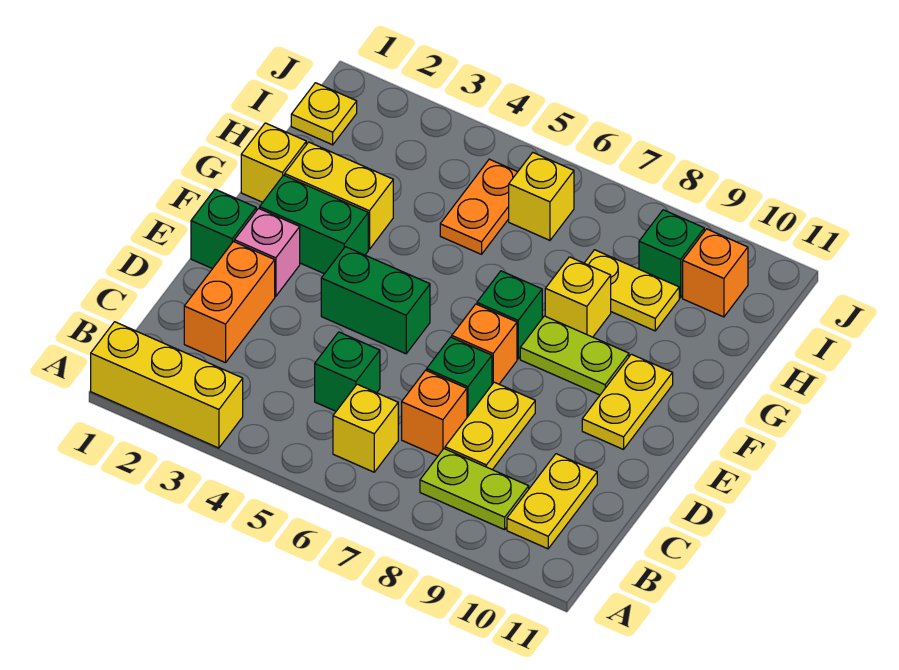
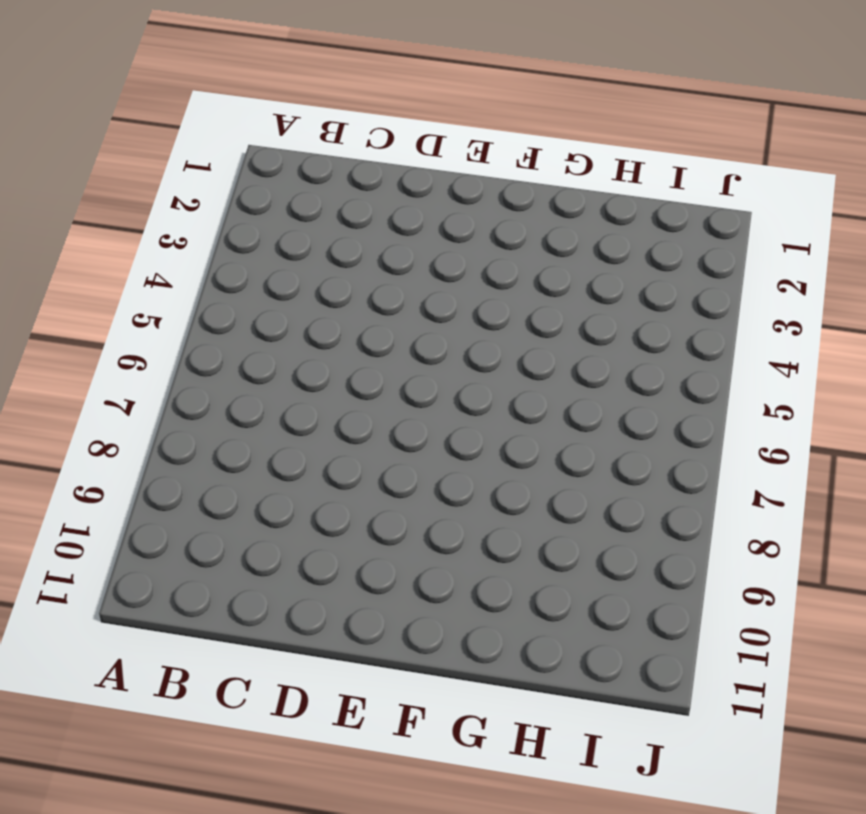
none -> yellow brick A1:A3 level 1
none -> yellow brick B6 level 1
none -> lime plate B8:B9 level 1

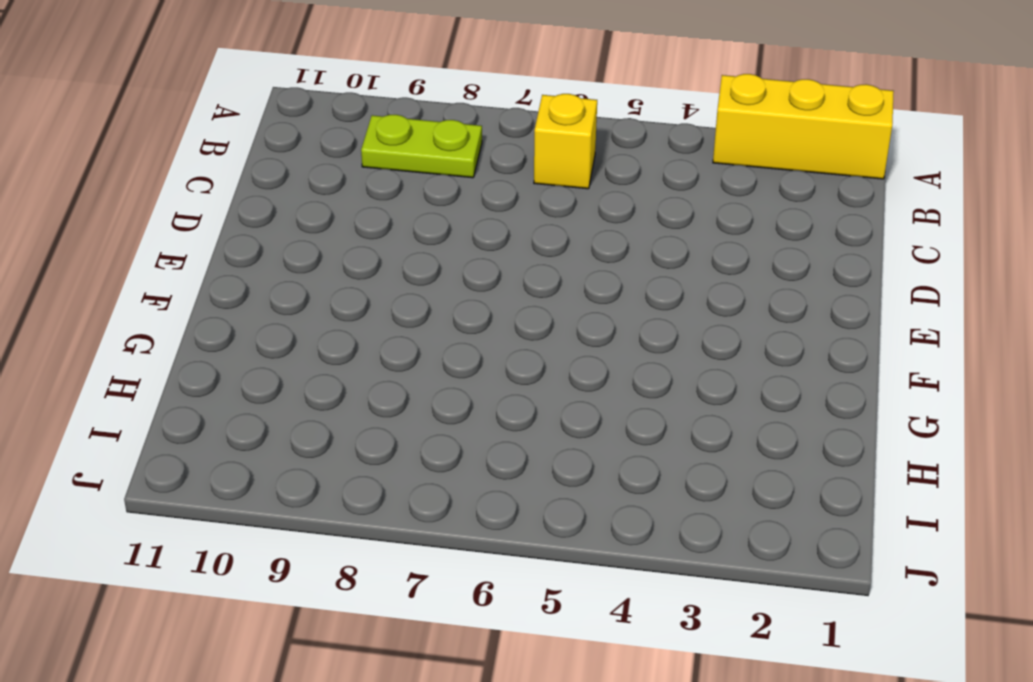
none -> yellow plate B10:C10 level 1
none -> orange brick C2:D2 level 1
none -> green brick C5 level 1

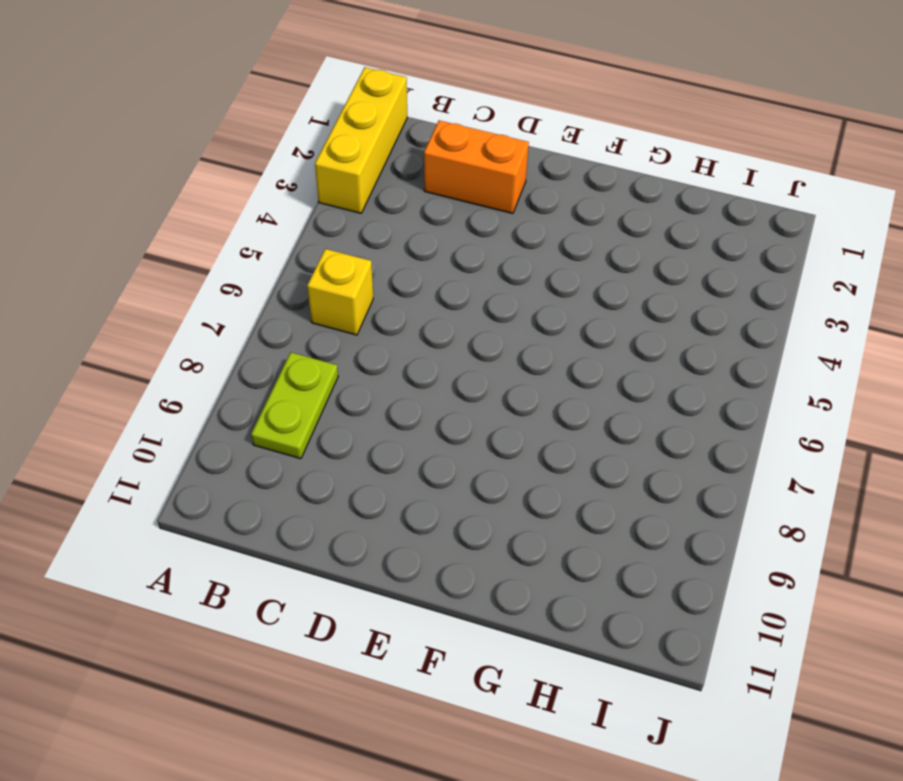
none -> yellow plate B10:C10 level 1
none -> green brick C5 level 1
none -> orange brick C7 level 1

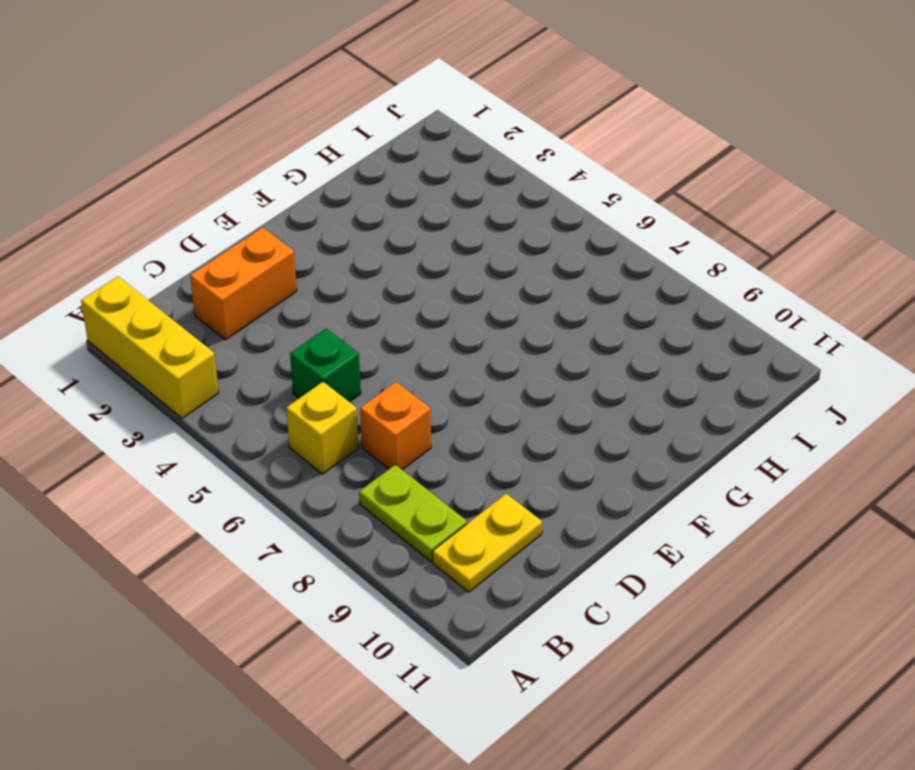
none -> yellow plate C8:D8 level 1
none -> green brick D7 level 1
none -> green brick E1 level 1

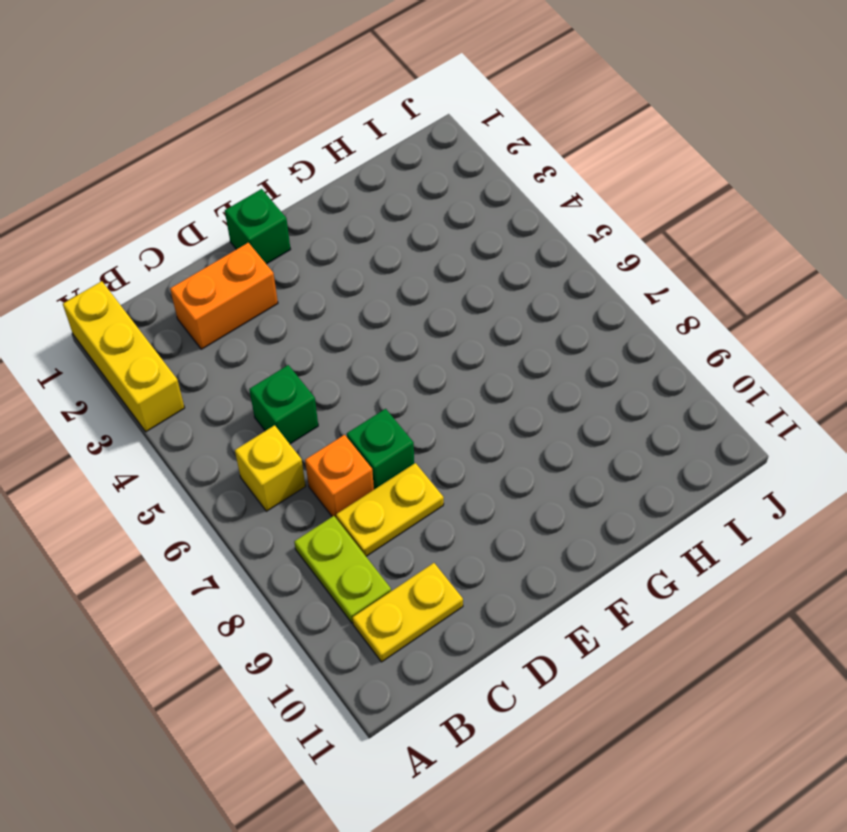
none -> pink brick E2 level 1
none -> green brick E4:E5 level 1
none -> orange brick E7 level 1

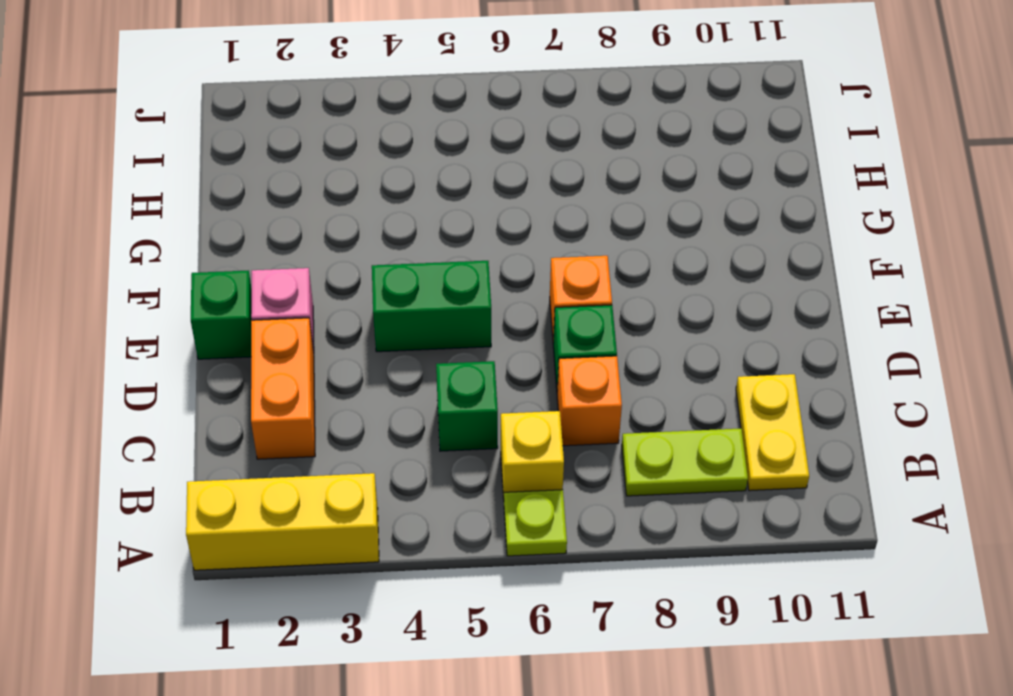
lime plate A6 level 1 -> none
none -> yellow plate C8:D8 level 1
none -> yellow plate E10:F10 level 1
none -> green brick F2:F3 level 1

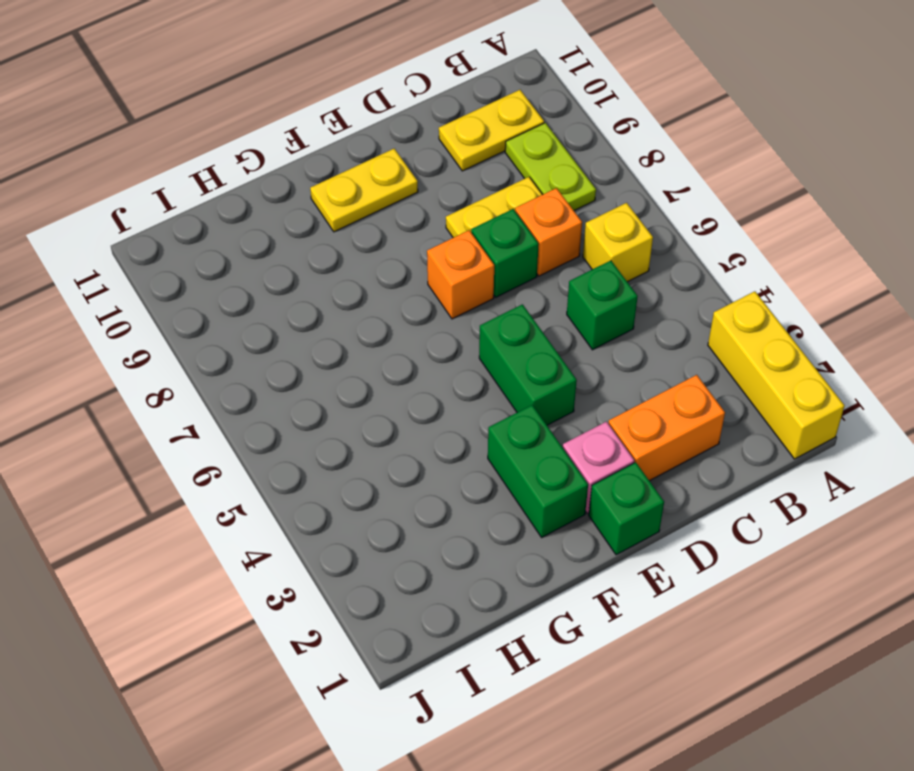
none -> green brick F7 level 1
none -> lime plate F8:F9 level 1
none -> yellow brick G1 level 1

